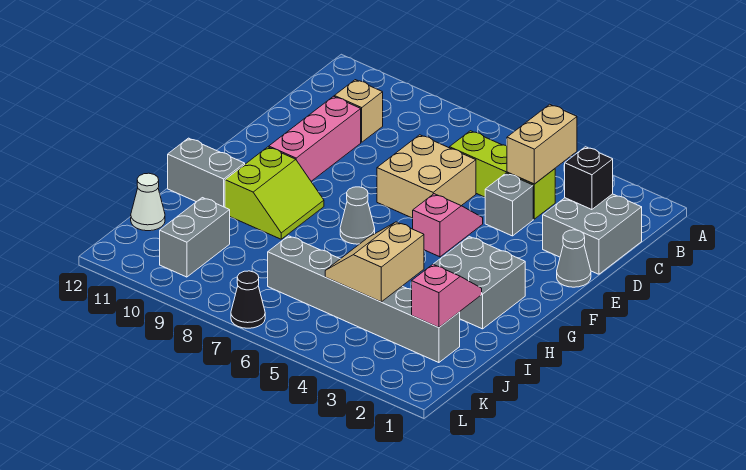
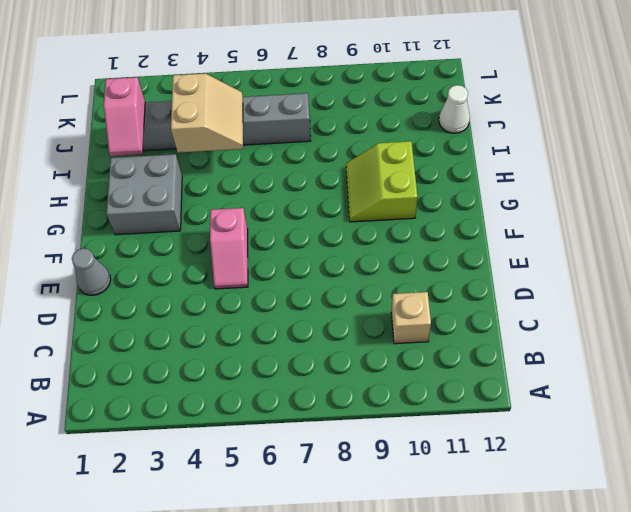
none -> grey brick C1:D2 level 1
none -> lime brick C4:C6 level 1
none -> grey brick D4 level 1

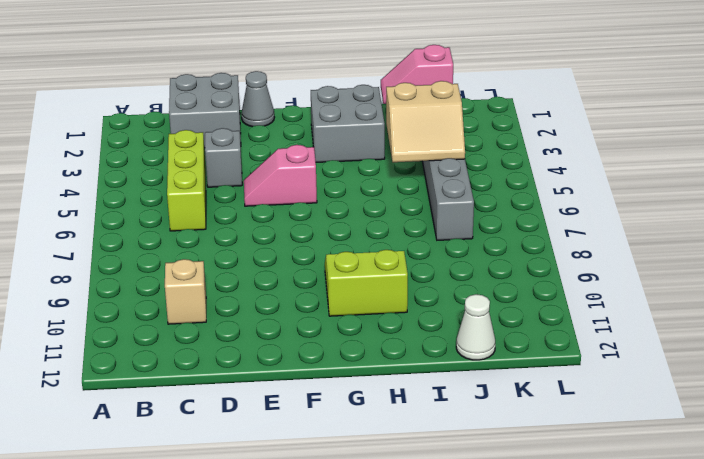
none -> tan brick D6:E7 level 1
none -> pink brick D10:F10 level 1
none -> grey cone G7 level 1

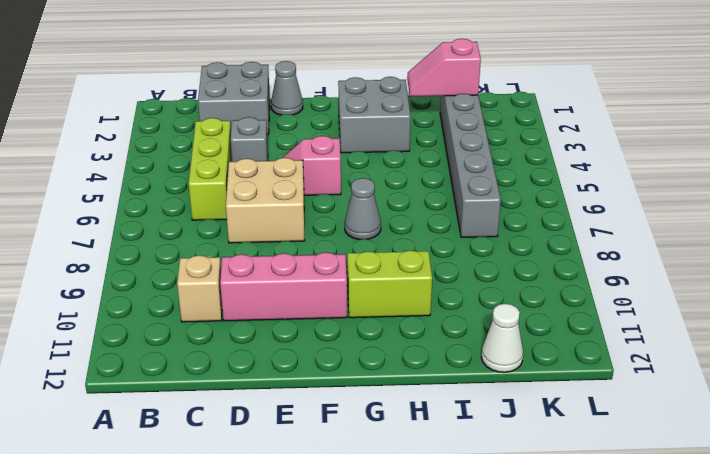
none -> grey brick H11:H12 level 1
none -> grey brick J10:K10 level 1
none -> black cone L7 level 1

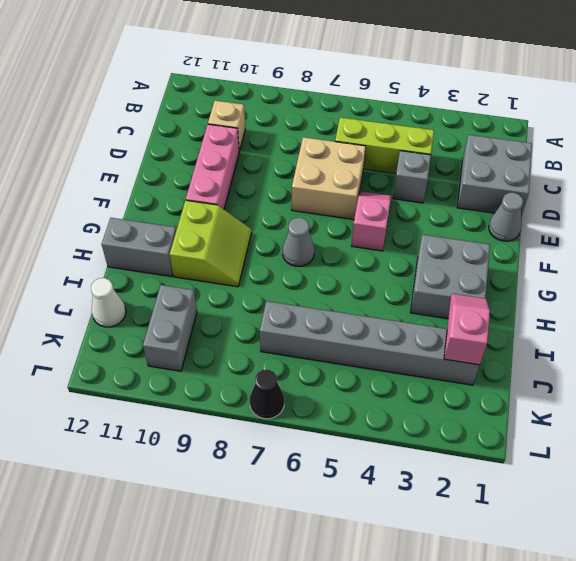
none -> tan brick B4:C4 level 2
none -> black brick C2 level 2
none -> tan slope I4:J5 level 2 top 4

